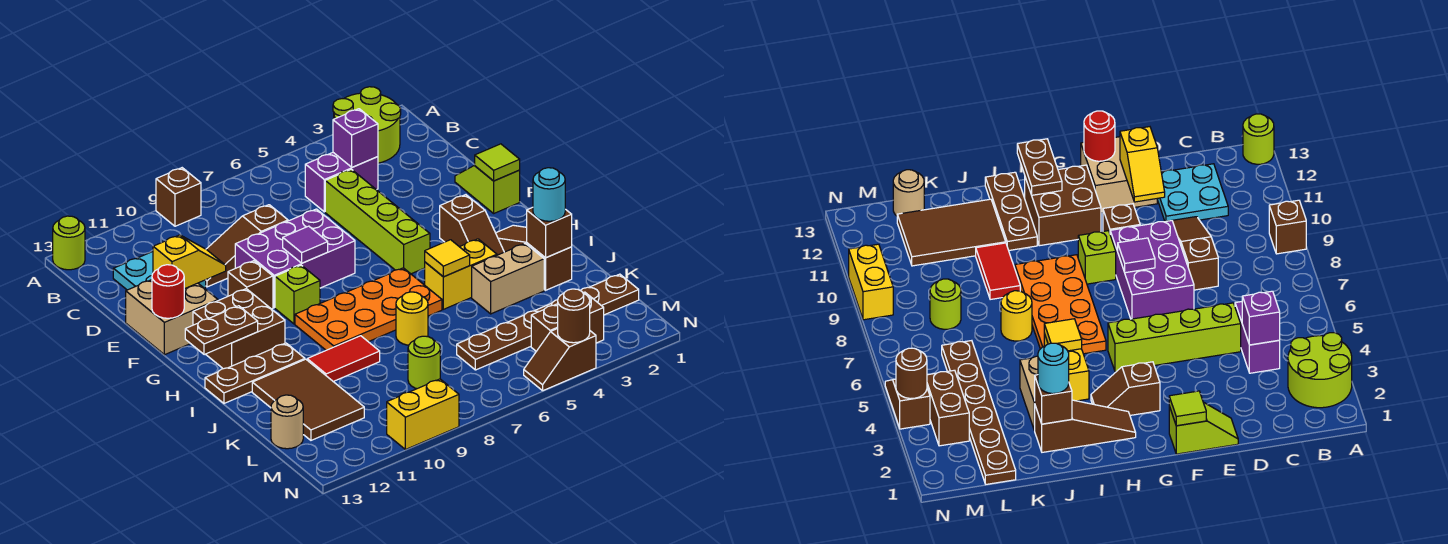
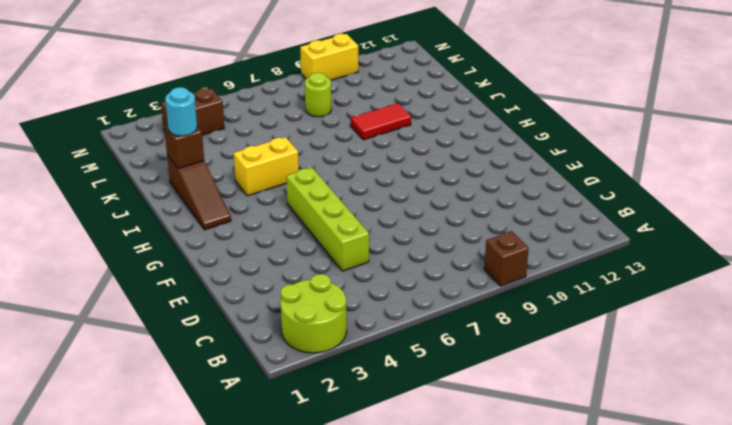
none -> lime round brick A13 level 1
none -> purple brick C4:C5 level 1
none -> cyan plate C11:D12 level 1
none -> brown slope D8:D10 level 1 top 8

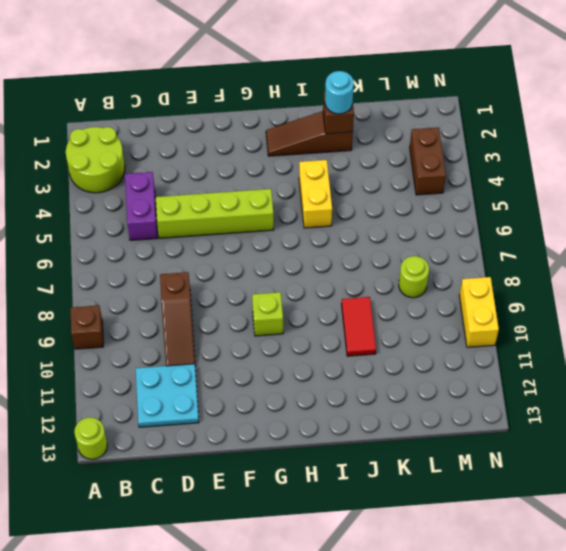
none -> lime slope E1:F1 level 1 top F
none -> purple brick E7:F9 level 1
none -> tan brick E12:F13 level 1
none -> brown brick F10 level 1

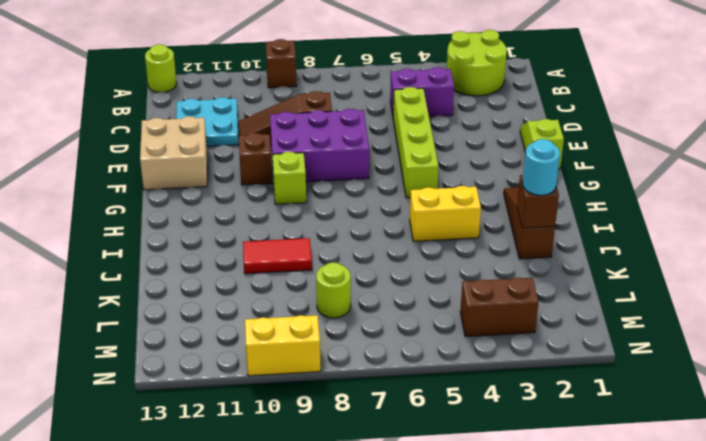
none -> brown slope G3:H3 level 1 top G
none -> brown brick G11:H12 level 1
none -> orange plate H6:I9 level 1
none -> brown plate I11:I13 level 1

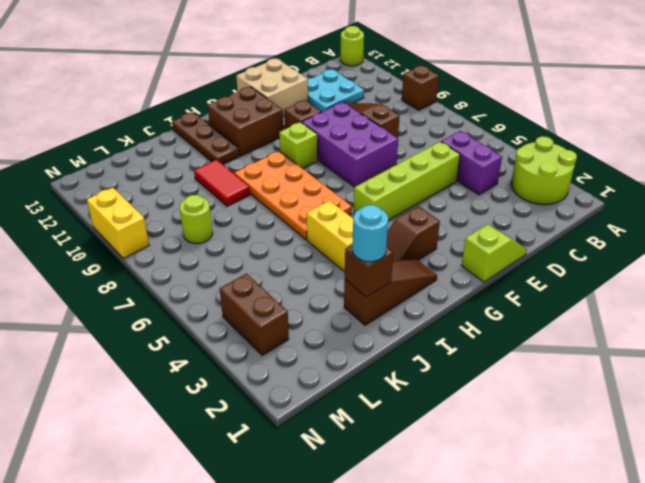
none -> tan brick J3:J4 level 1
none -> yellow round brick J7 level 1
none -> brown tile J11:L12 level 1
none -> brown plate L1:L6 level 1

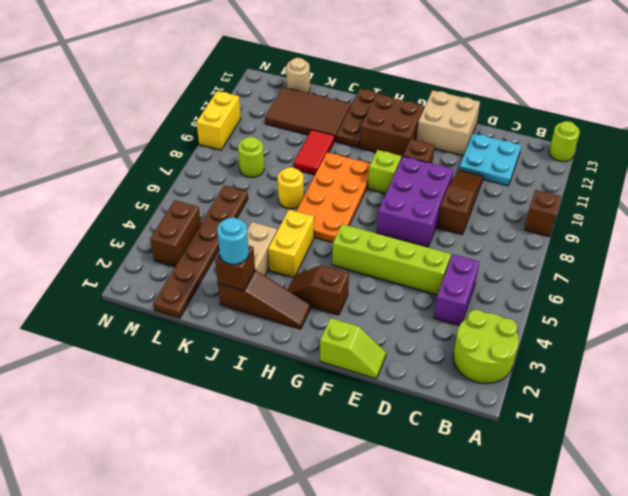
none -> brown slope N4:N5 level 1 top 4
none -> purple brick C4 level 2
none -> yellow slope E11:E12 level 2 top 12
none -> lime tile F1 level 2

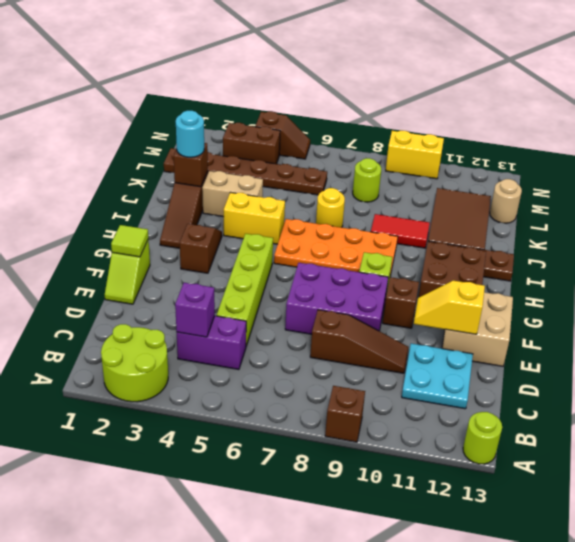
none -> purple tile F8 level 2
none -> red round brick F13 level 2
none -> brown plate H12:H13 level 2
none -> yellow tile I5 level 2

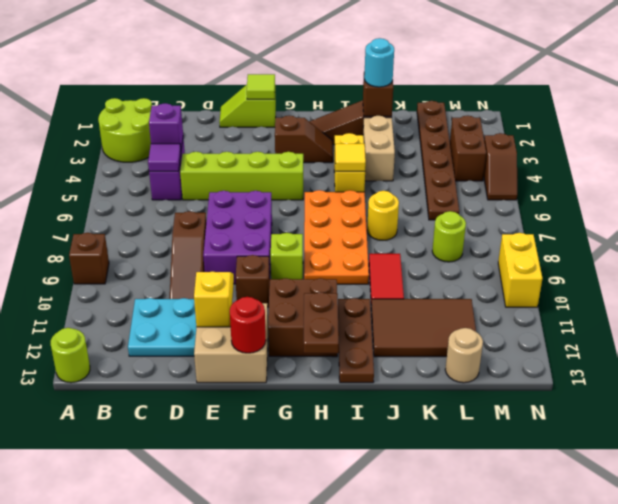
purple tile C5 level 2 -> purple tile F8 level 2
none -> brown round brick N4 level 2

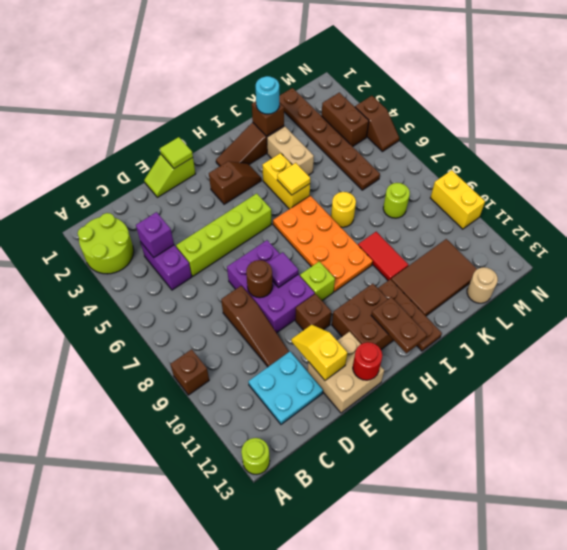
brown round brick E8 level 2 -> brown round brick N4 level 2

